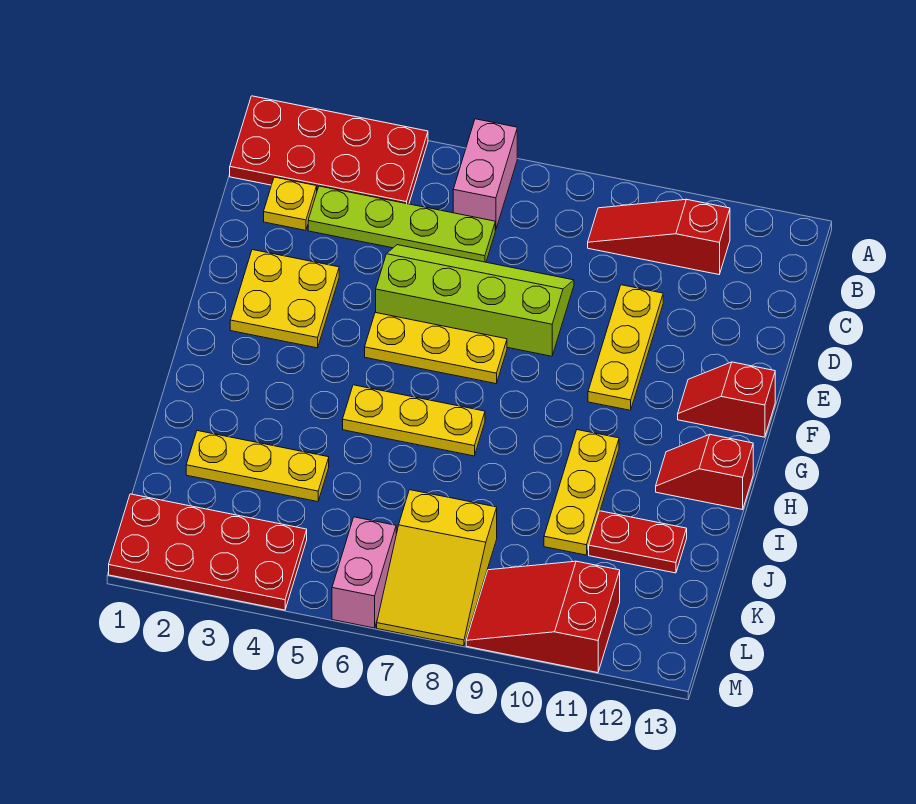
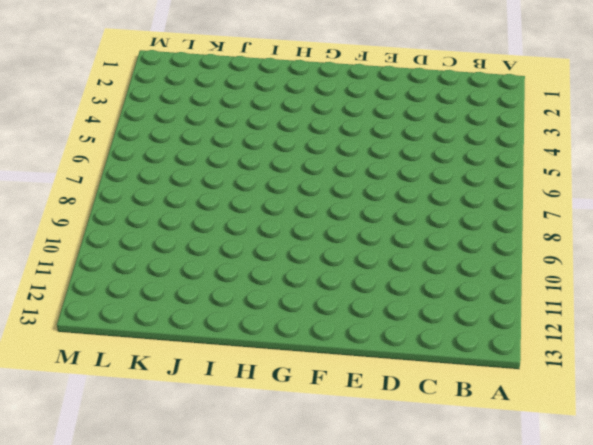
none -> red plate A1:B4 level 1
none -> pink brick A6:B6 level 1
none -> red slope B9:B11 level 1 top 11

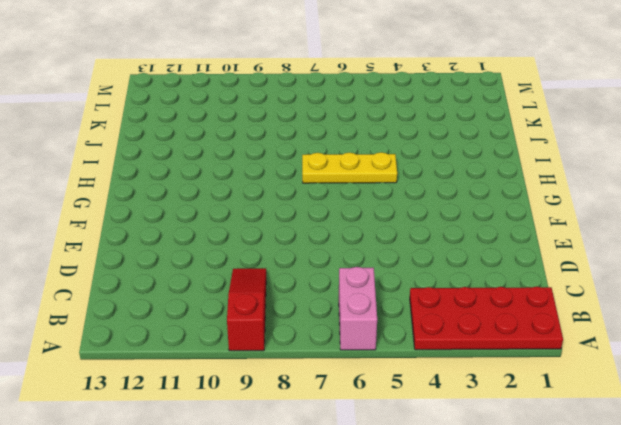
red slope A9:C9 level 1 top A -> red slope B9:B11 level 1 top 11
none -> yellow plate C2 level 1
none -> lime plate C3:C6 level 1
none -> lime slope D5:E8 level 1 top E

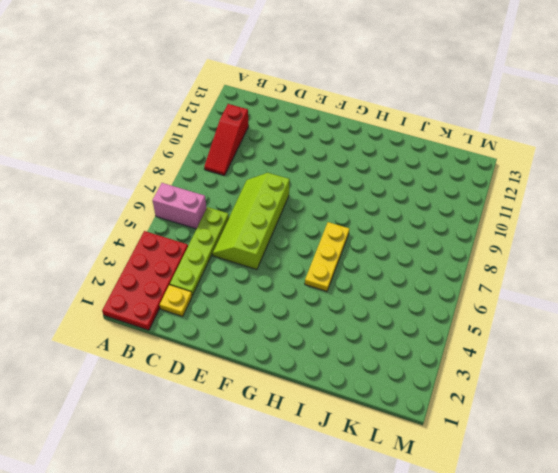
none -> yellow plate D10:F10 level 1
none -> yellow plate E2:F3 level 1
none -> yellow plate F5:F7 level 1

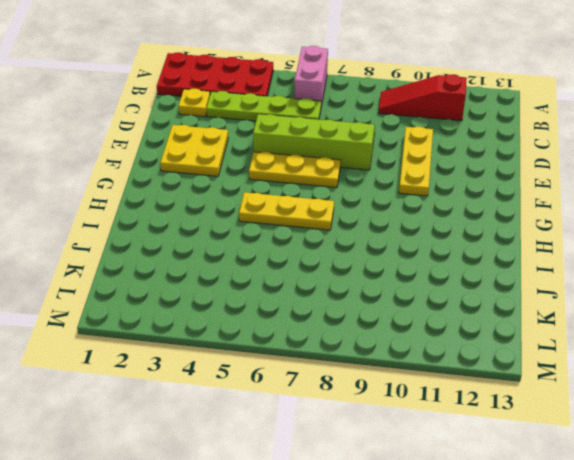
none -> red slope F12:F13 level 1 top 13
none -> yellow plate H10:J10 level 1
none -> red slope H12:H13 level 1 top 13

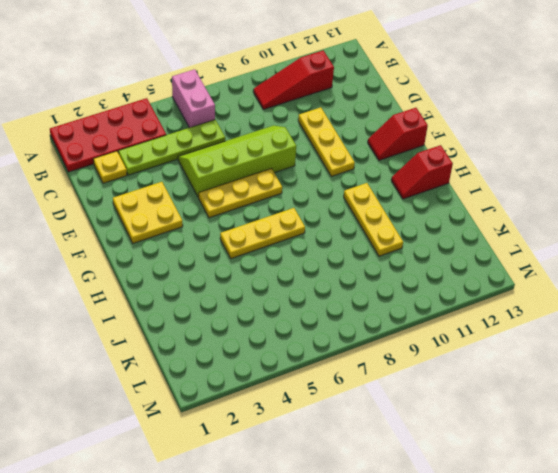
none -> yellow plate J2:J4 level 1
none -> red plate J11:J12 level 1
none -> yellow slope K7:M8 level 1 top K

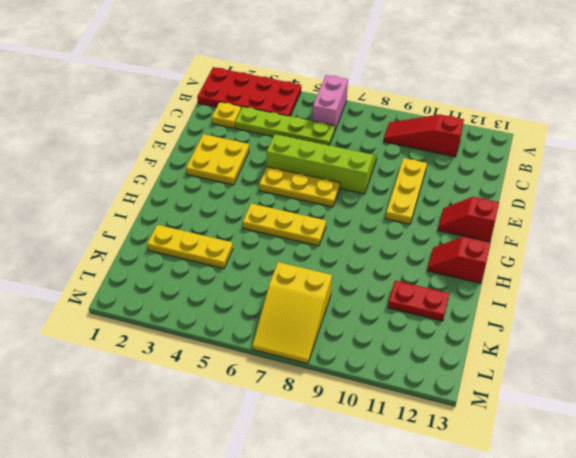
none -> yellow plate H10:J10 level 1
none -> red plate L1:M4 level 1
none -> pink brick L6:M6 level 1

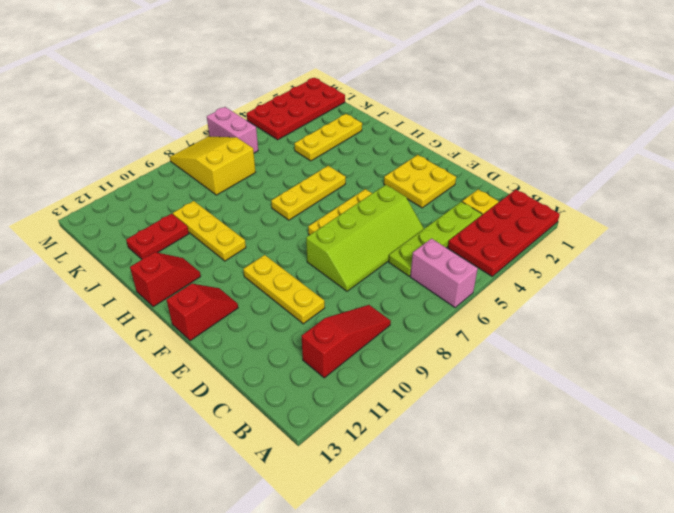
none -> red slope L9:M11 level 1 top 11

